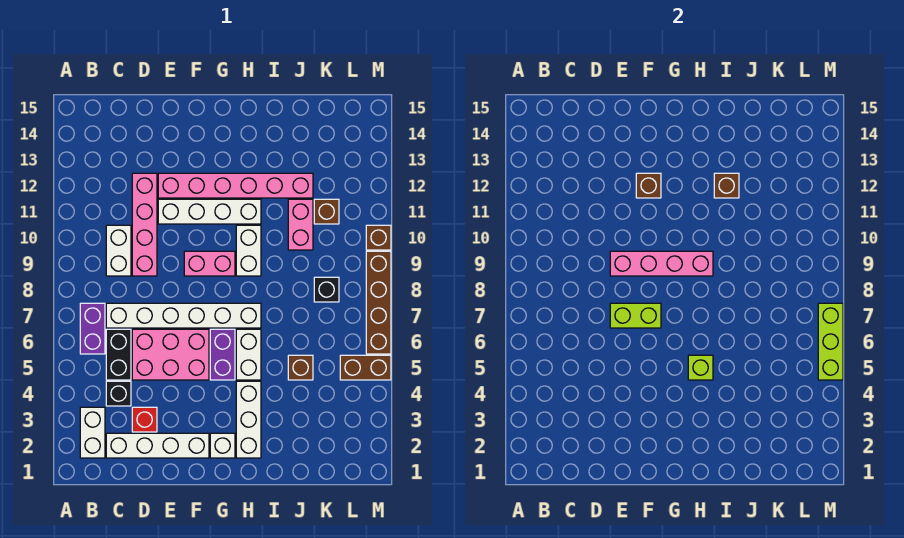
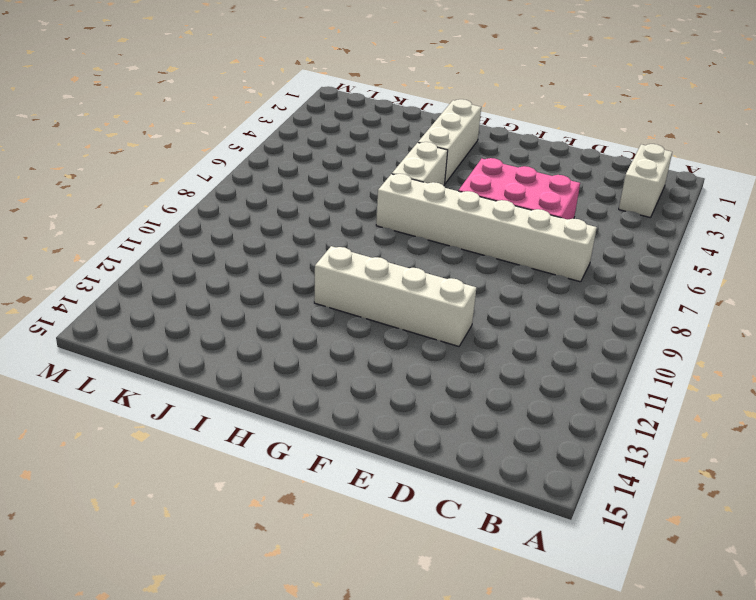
none -> purple brick B6:B7 level 1
none -> white brick C2:F2 level 1
none -> black brick C4 level 1
none -> black brick C5:C6 level 1

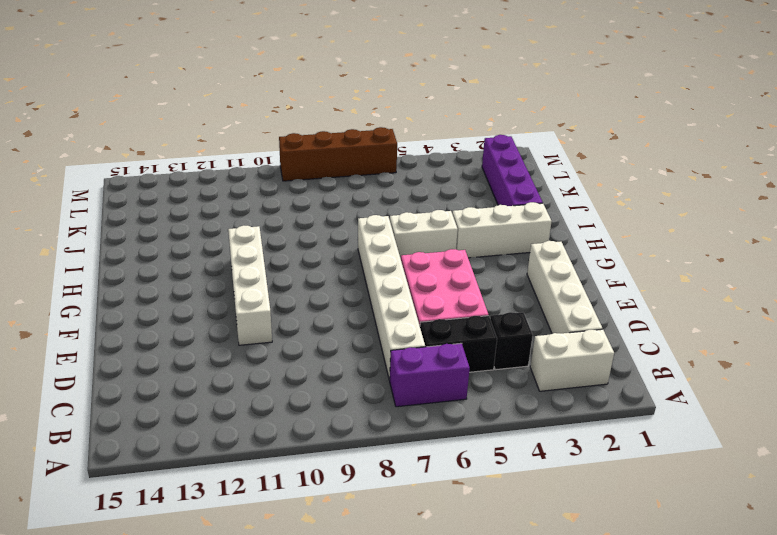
purple brick I2:L2 level 1 -> none
none -> white brick C9:C10 level 1
none -> red brick D3 level 1
none -> pink brick D9:D12 level 1
none -> pink brick E12:J12 level 1

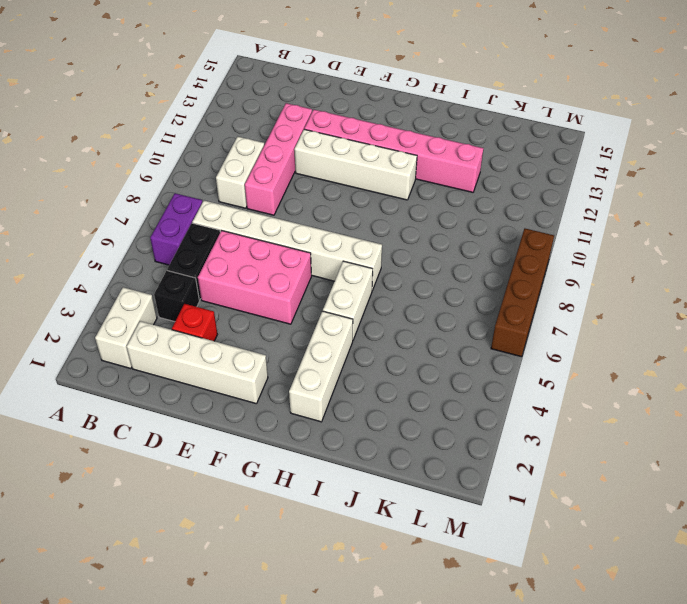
none -> pink brick F9:G9 level 1
none -> white brick G2 level 1
none -> purple brick G5:G6 level 1
none -> white brick H9:H10 level 1

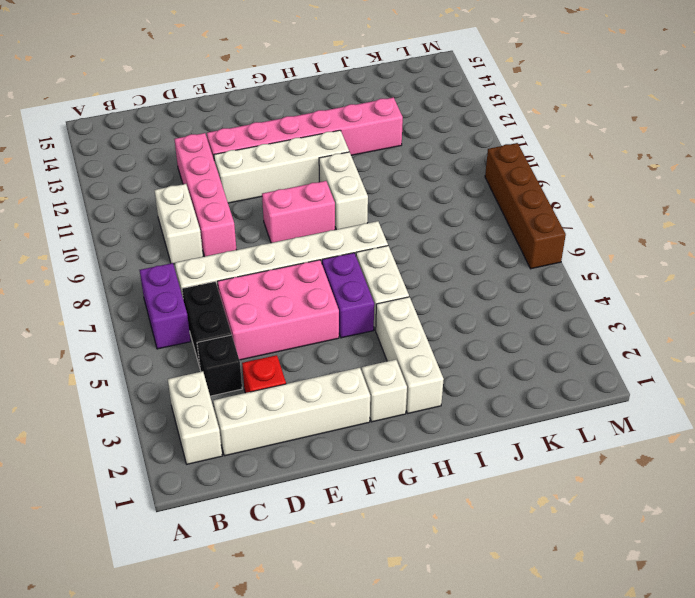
none -> brown brick J5 level 1
none -> pink brick J10:J11 level 1
none -> black brick K8 level 1
none -> brown brick K11 level 1

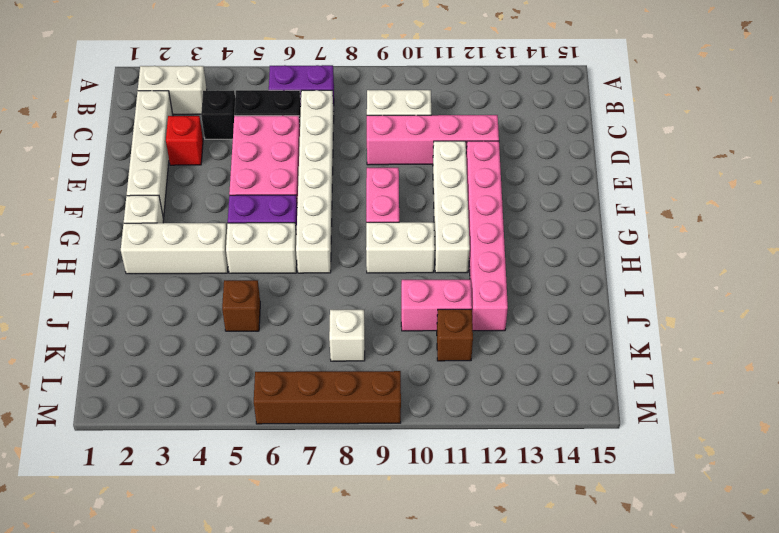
white brick K8 level 1 -> black brick K8 level 1
none -> brown brick L5:M5 level 1
none -> brown brick M10 level 1
none -> lime brick E7:F7 level 2
none -> pink brick E9:H9 level 2

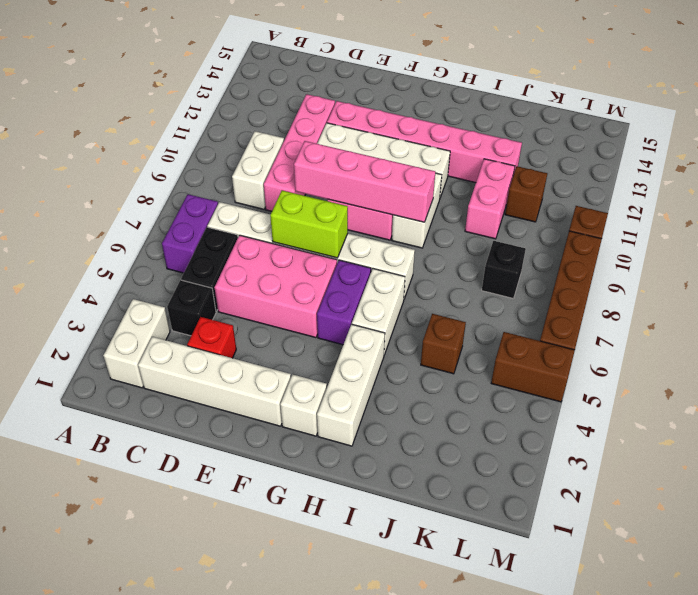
none -> brown brick F12 level 2
none -> lime brick H5 level 2
none -> brown brick I12 level 2
none -> lime brick M5:M7 level 2

